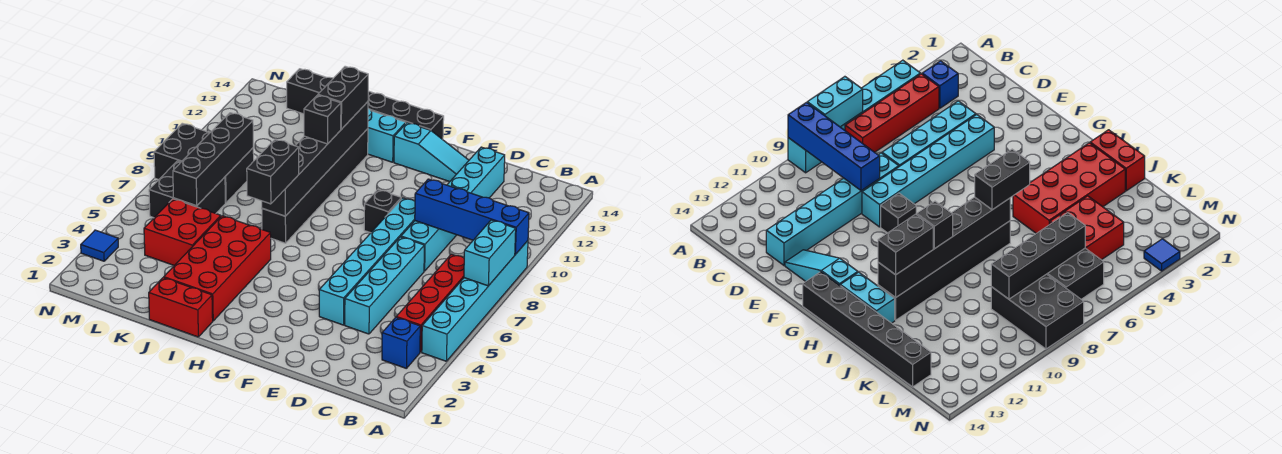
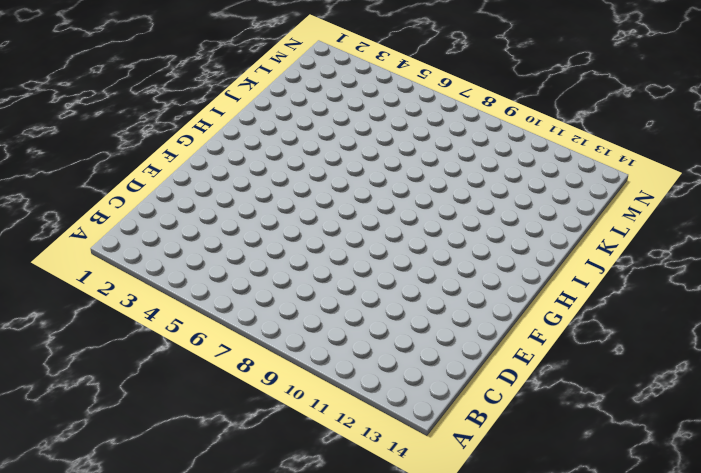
none -> cyan brick A4:A9 level 1
none -> blue brick B3 level 1
none -> red brick B4:B7 level 1

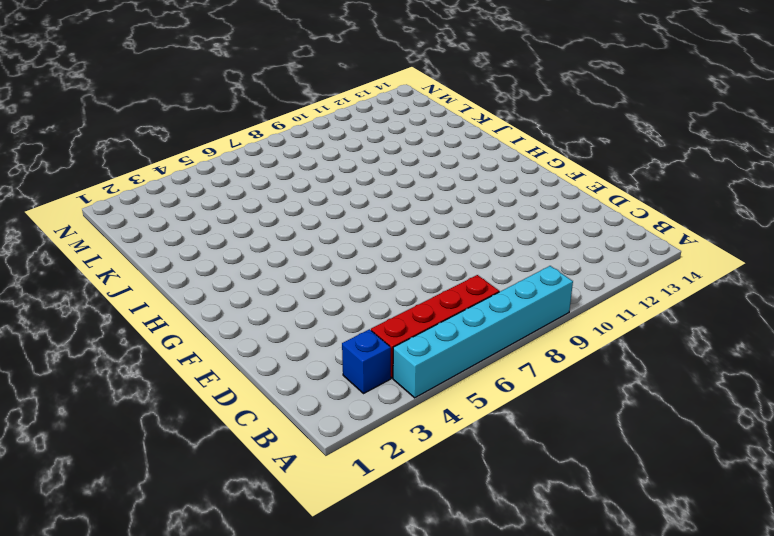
none -> cyan brick D4:D7 level 1
none -> cyan brick D8:D13 level 1
none -> cyan brick E4:E9 level 1

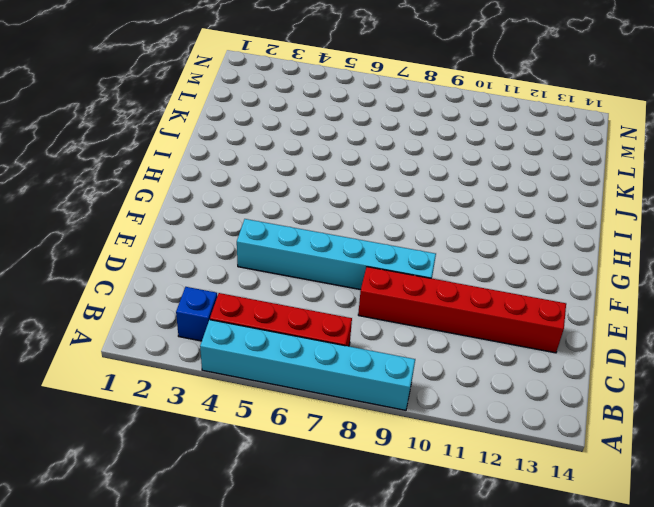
red brick D8:D13 level 1 -> cyan brick D8:D13 level 1
none -> cyan brick D4:D7 level 1
none -> cyan slope E13:G13 level 1 top G
none -> black brick F9 level 1

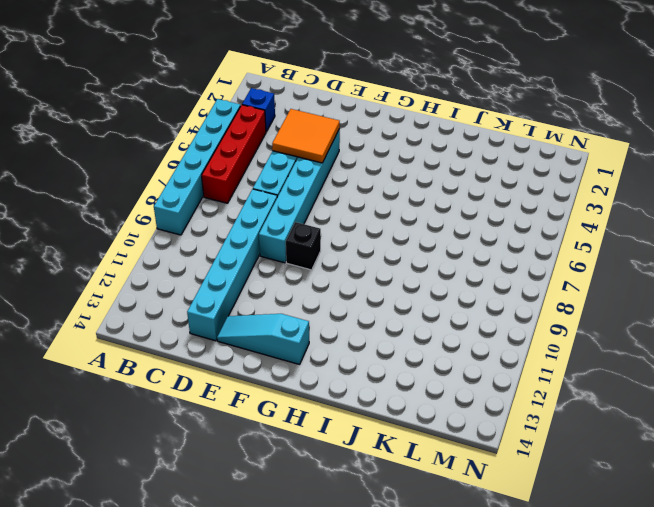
orange tile D4:E5 level 2 -> none
none -> black brick G14:L14 level 1
none -> cyan brick H13:I13 level 1
none -> red brick I1:J1 level 1

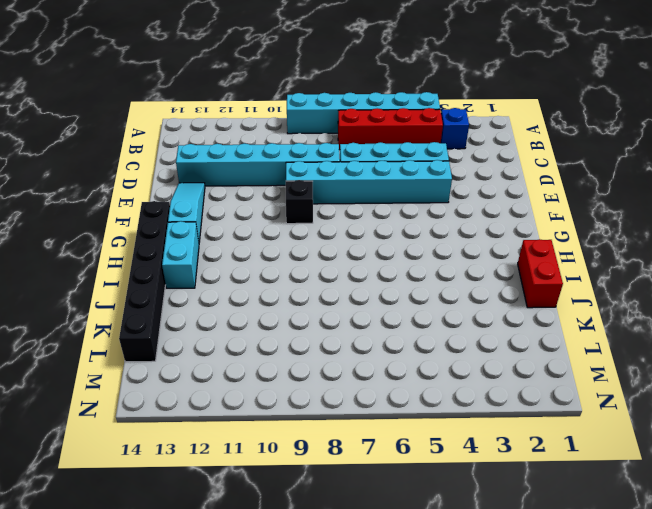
none -> red brick I2:J5 level 1
none -> black brick I7:I12 level 1
none -> red brick K4:L5 level 1

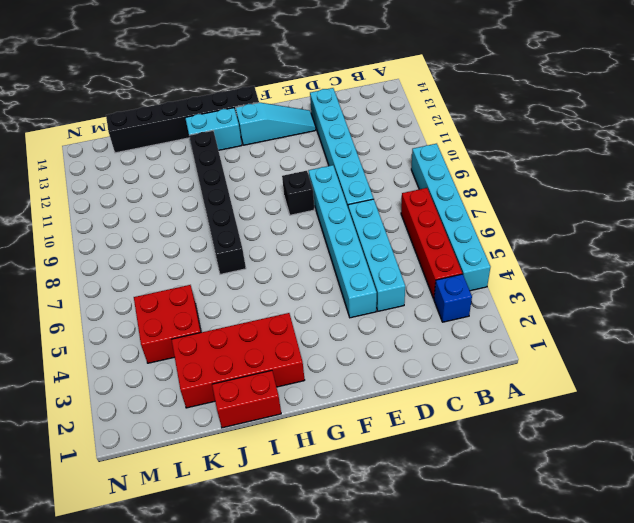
red brick H2:K3 level 1 -> red brick I2:J5 level 1
none -> black brick L6:M7 level 1
none -> black brick L8:N9 level 1
none -> blue tile N3 level 1

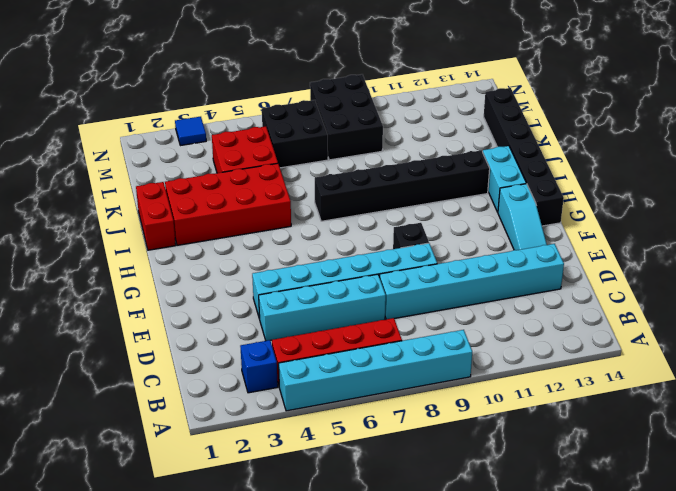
none -> cyan brick A7:A8 level 2
none -> blue brick A9:D9 level 2
none -> black brick I7:I12 level 2

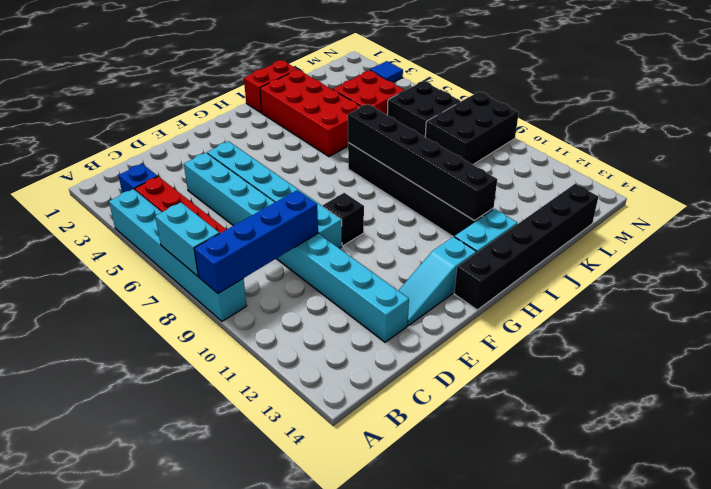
none -> black brick L6:L9 level 2
none -> black brick I6:I7 level 3
none -> black brick I10 level 3

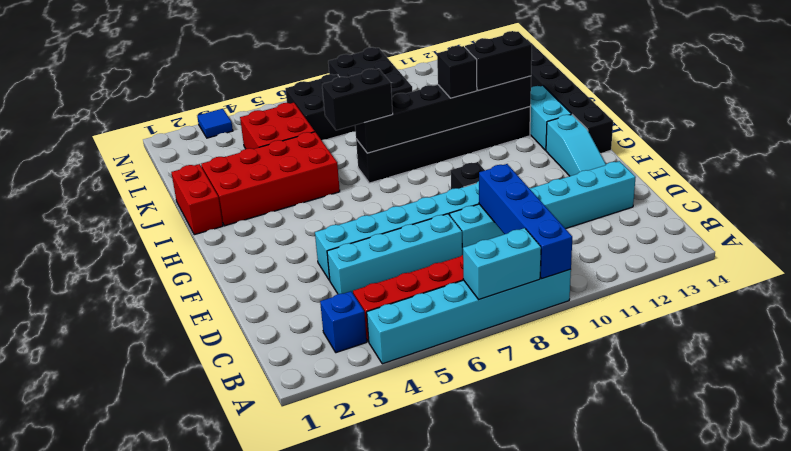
none -> black brick L6:L9 level 2

